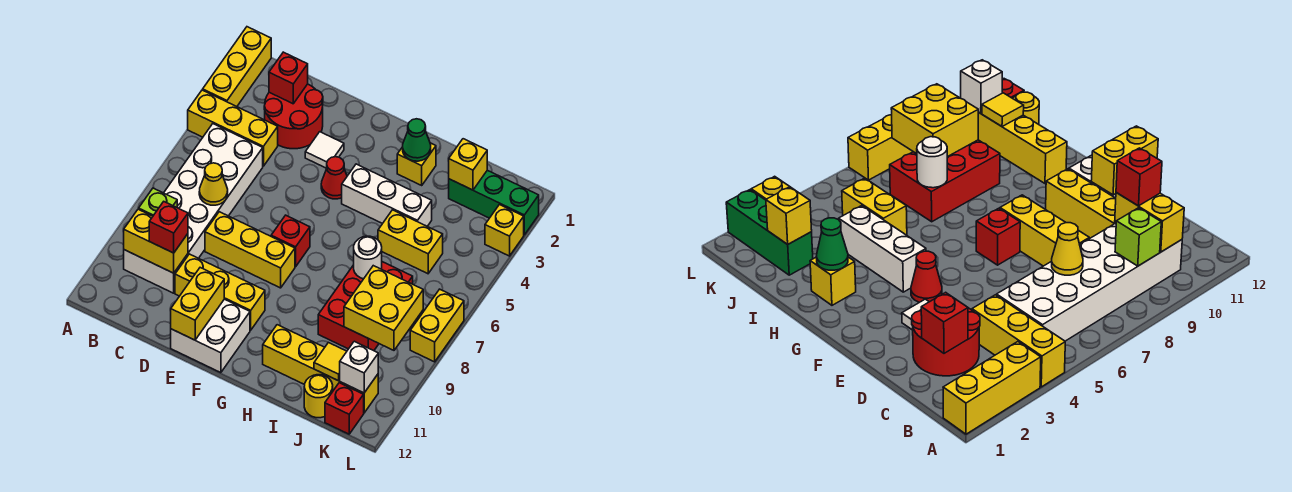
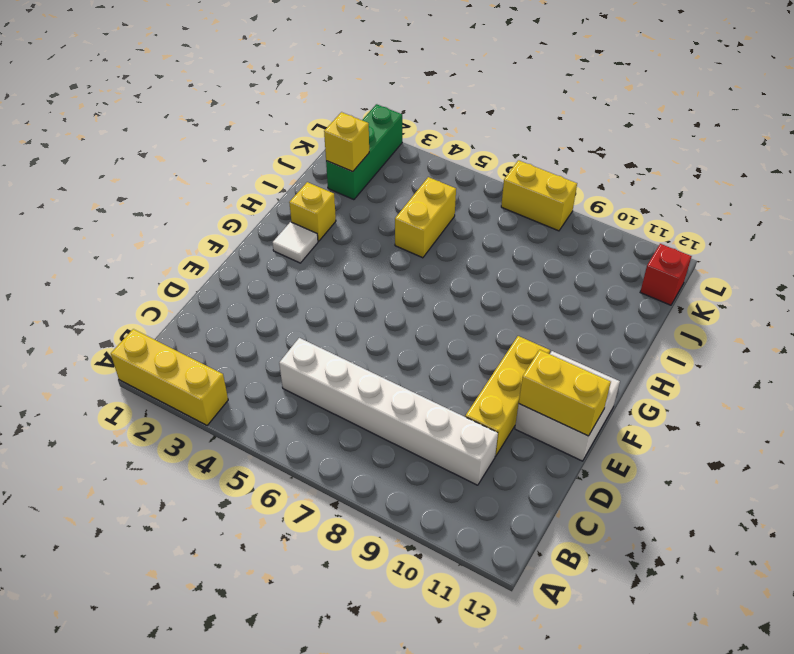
white brick C5:C10 level 1 -> white brick B5:C10 level 1
white tile G2 level 1 -> white tile E3 level 1
none -> yellow brick A4:C4 level 1
none -> red round brick C2:D3 level 1
none -> yellow brick D8:F8 level 1
none -> red cone F4 level 1

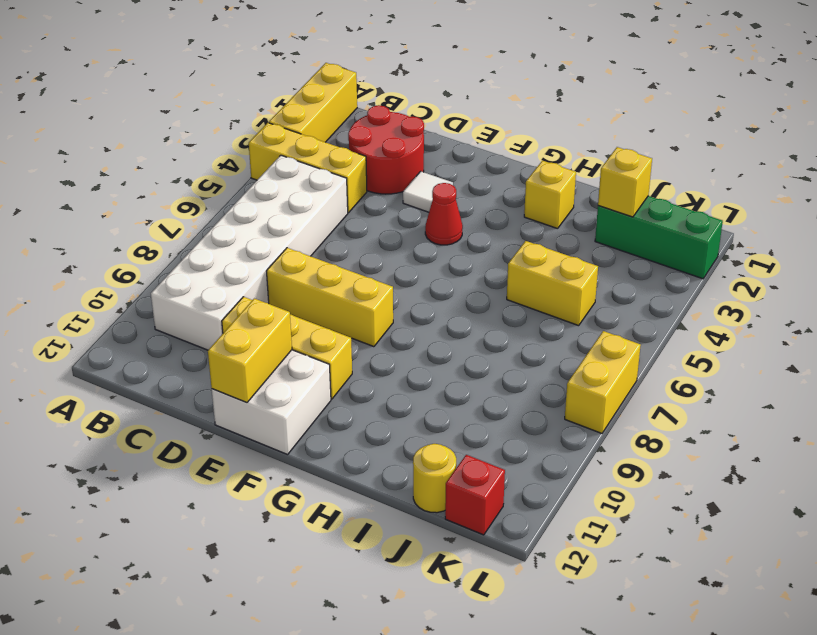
none -> red brick F7 level 1
none -> white brick G4:I4 level 1
none -> yellow brick H11:K11 level 1
none -> red brick I7:J9 level 1

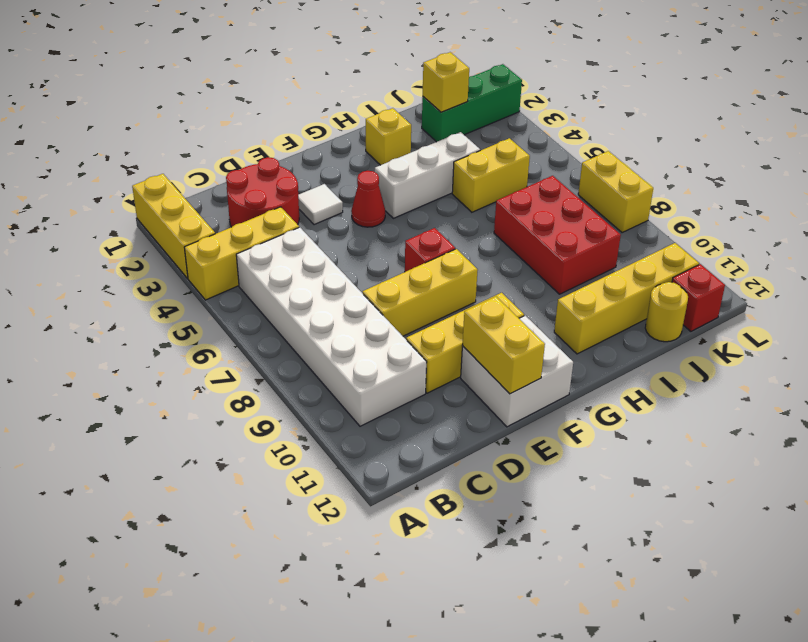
none -> yellow brick L3 level 1
none -> lime brick B9 level 2
none -> yellow brick B10:C10 level 2
none -> red brick C2 level 2

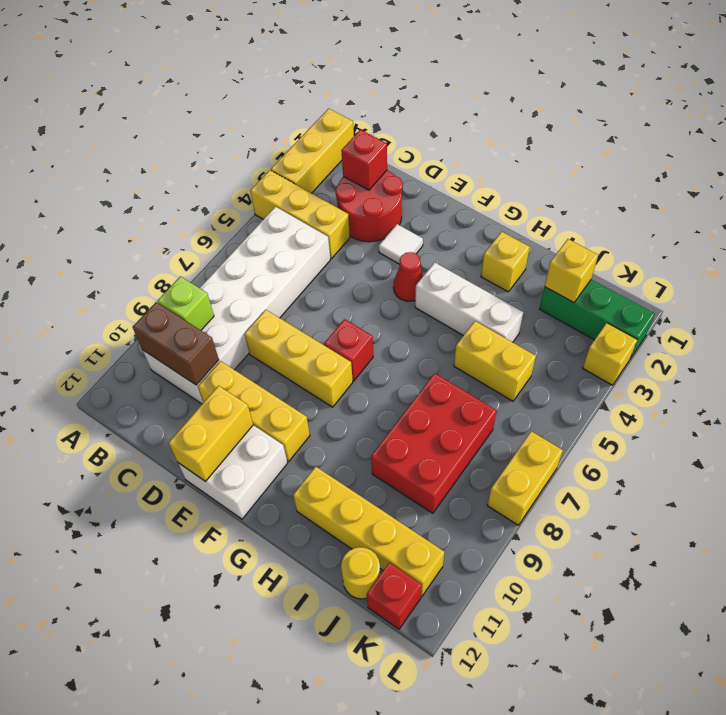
brown brick B10:C10 level 2 -> yellow brick B10:C10 level 2
none -> yellow cone C7 level 2
none -> green cone H2 level 2
none -> white round brick I7 level 2
none -> yellow brick J8:K9 level 2

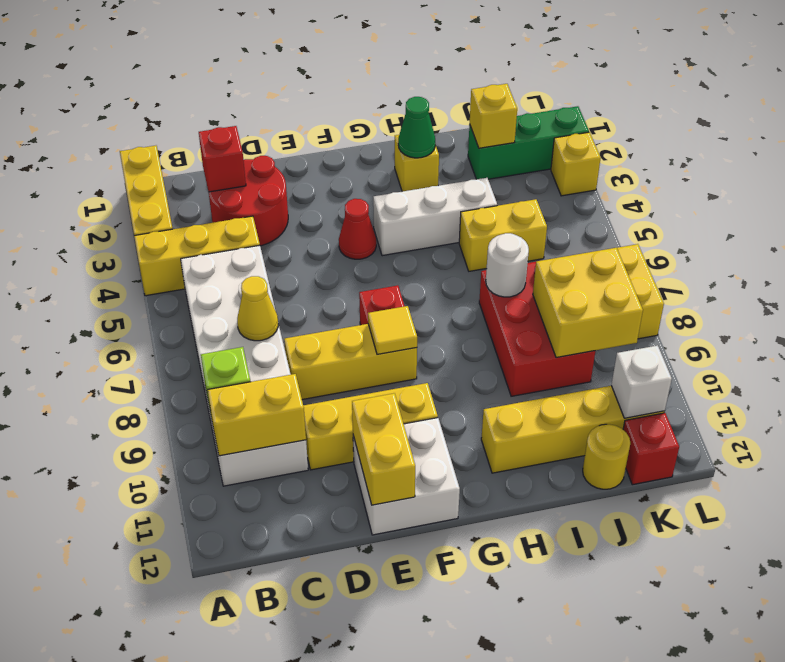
yellow tile F8 level 2 -> yellow tile J11 level 2
none -> white tile E3 level 1
none -> red brick C10 level 3

